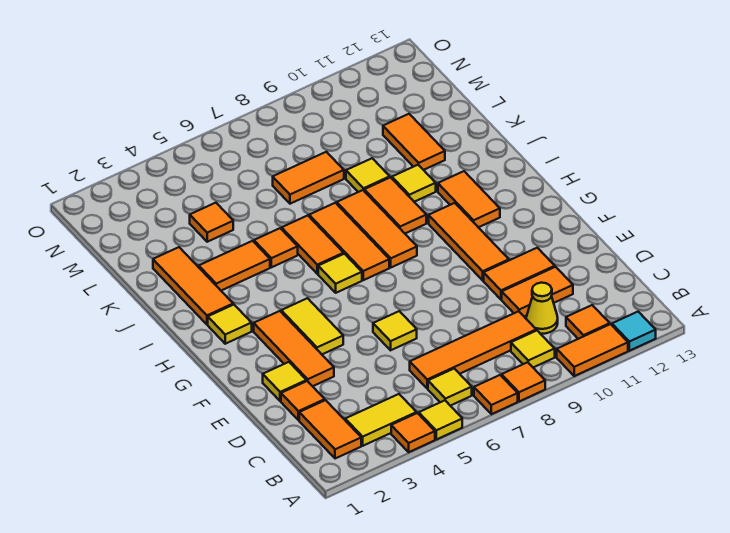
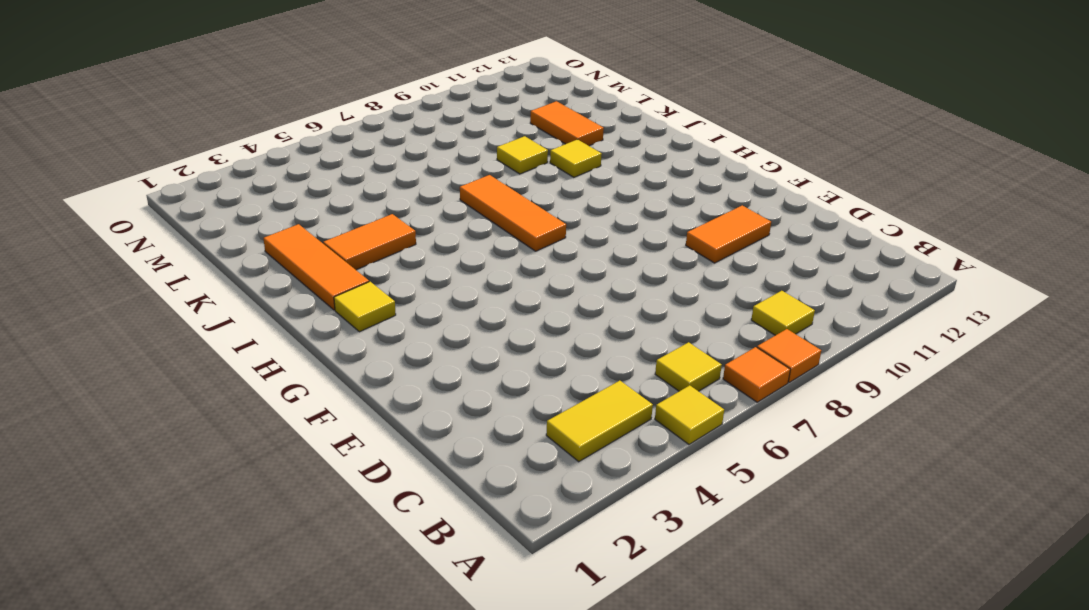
none -> orange tile A4 level 1
none -> orange tile A10:A11 level 1
none -> cyan tile A12 level 1
none -> orange tile B2:C2 level 1

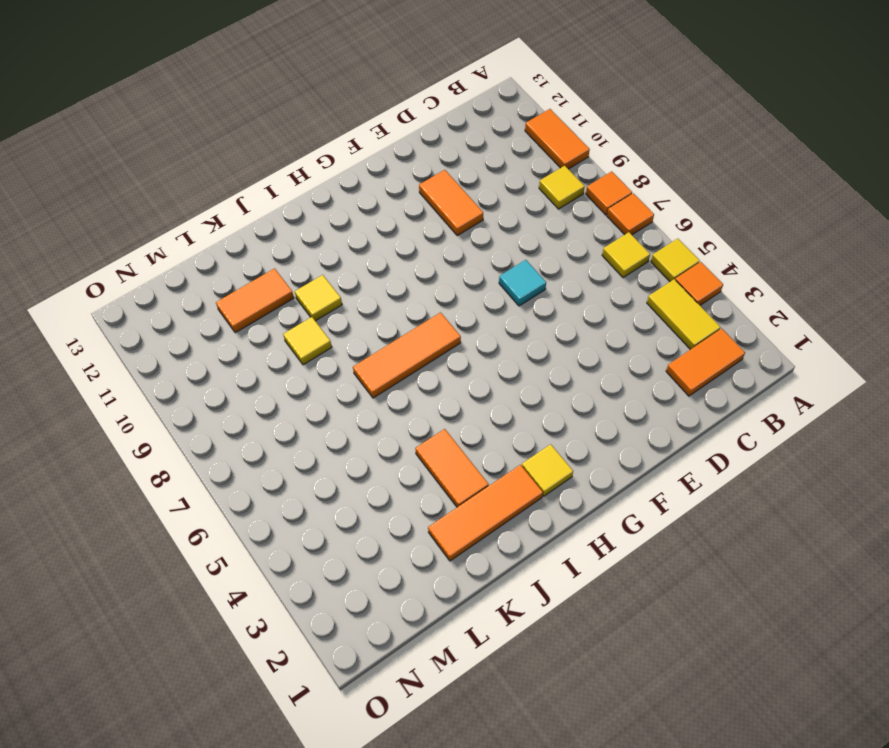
cyan tile E7 level 1 -> cyan tile A12 level 1
none -> orange tile B11 level 1
none -> orange tile C6:C9 level 1
none -> yellow cone C10 level 1
none -> orange tile D2 level 1

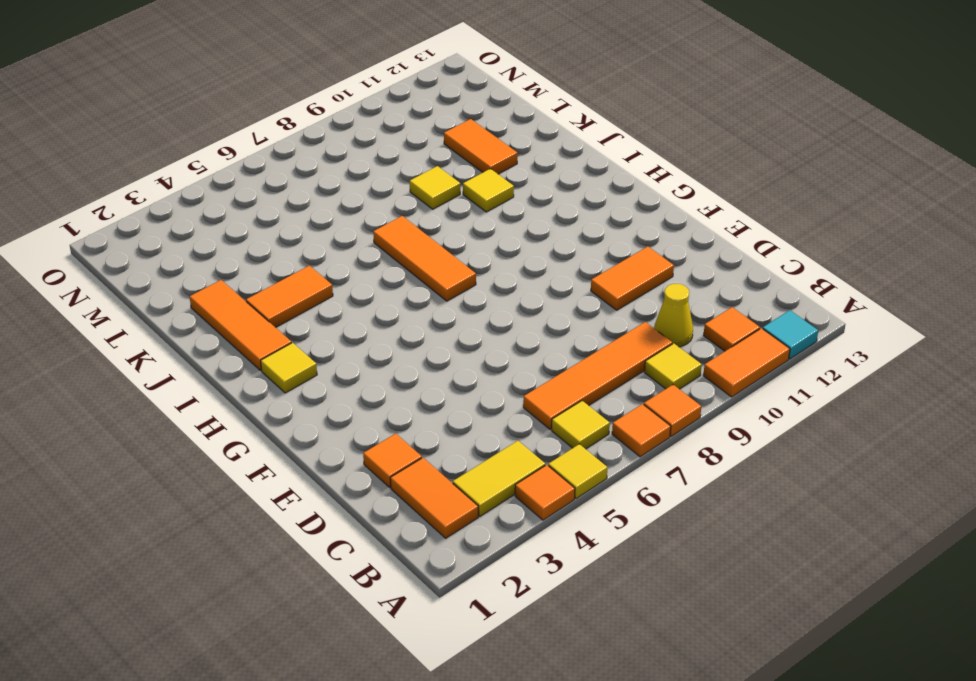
none -> orange tile D10:D11 level 1
none -> yellow tile E2 level 1
none -> orange tile E3:G3 level 1
none -> yellow tile E6 level 1

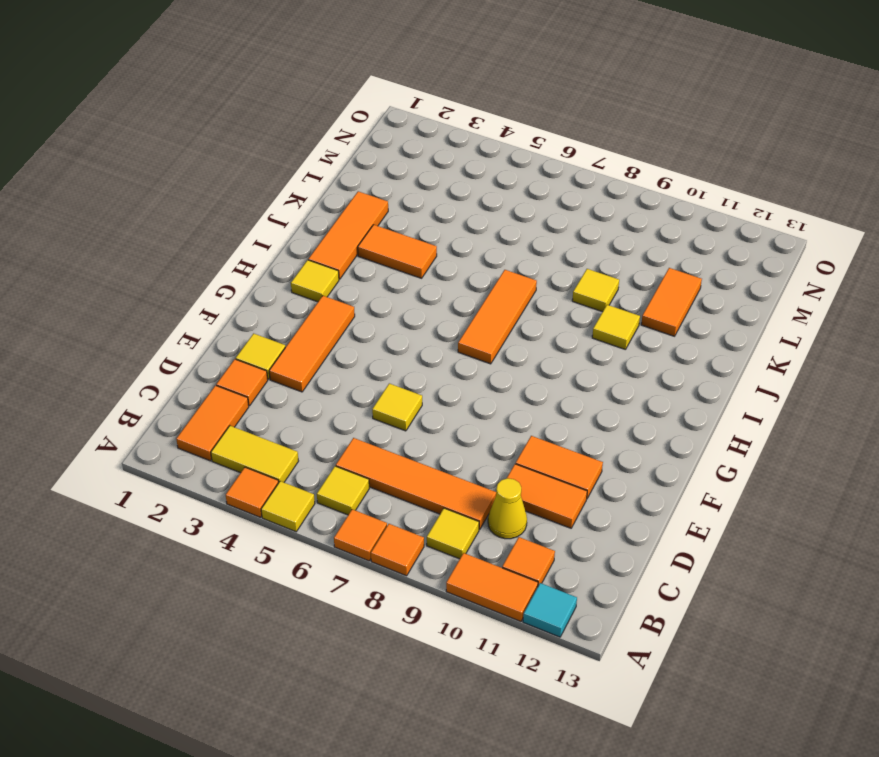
none -> yellow tile F4:G4 level 1
none -> orange tile F10:H10 level 1
none -> yellow tile H6 level 1
none -> orange tile H8:J8 level 1

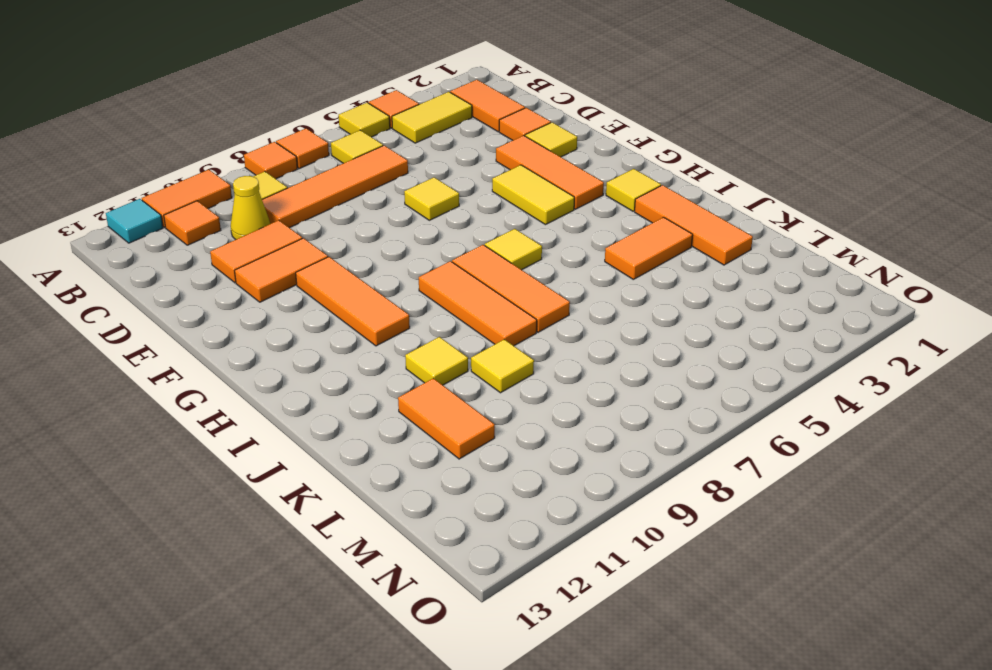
none -> orange tile H11:I11 level 1
none -> orange tile I6:J6 level 1
none -> orange tile I9:J9 level 1
none -> orange tile J5 level 1

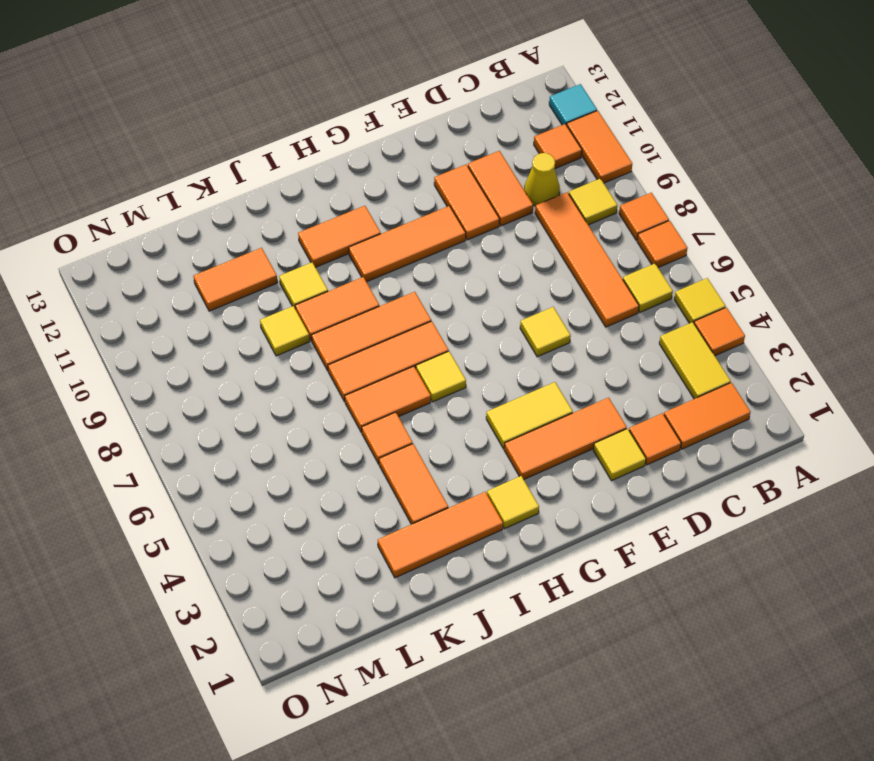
none -> orange tile L4 level 1
none -> orange tile L7:L8 level 1

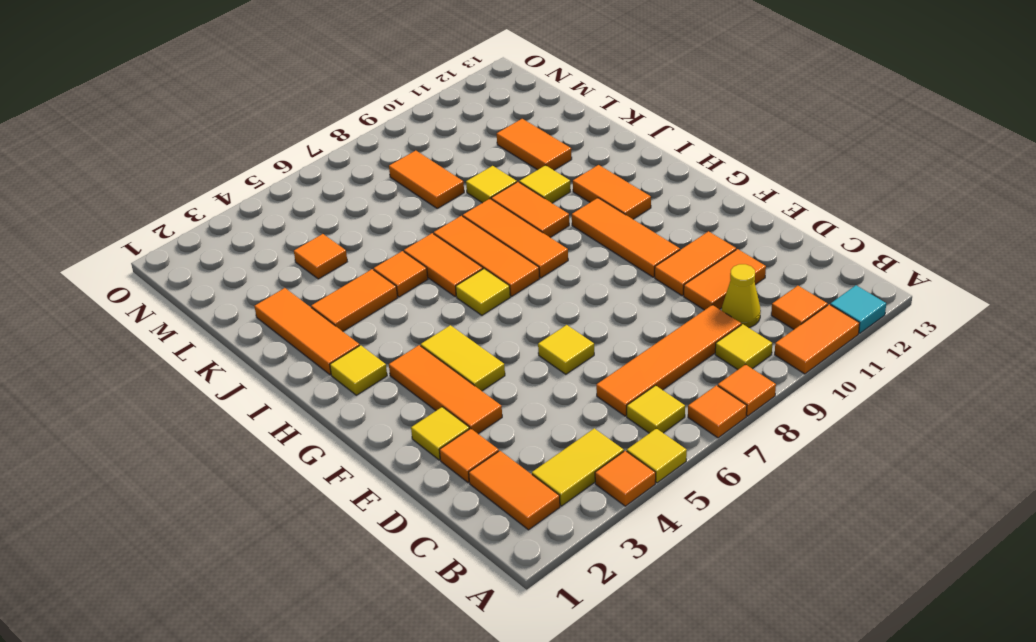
orange tile L8:M8 level 1 -> orange tile L7:L8 level 1

